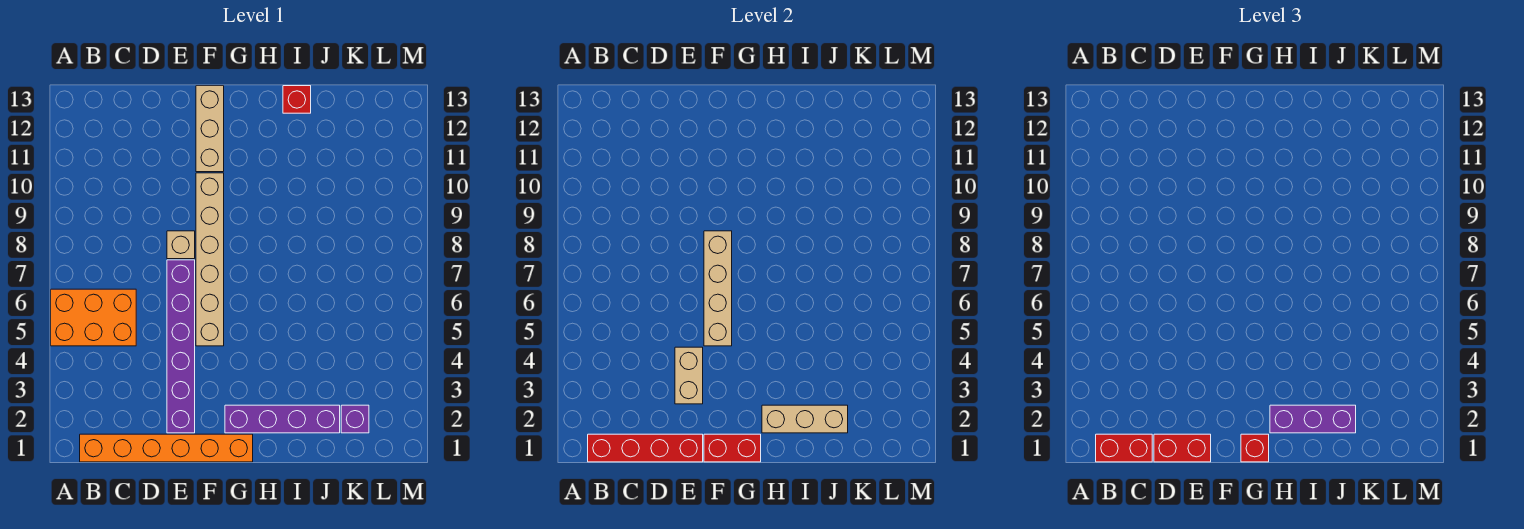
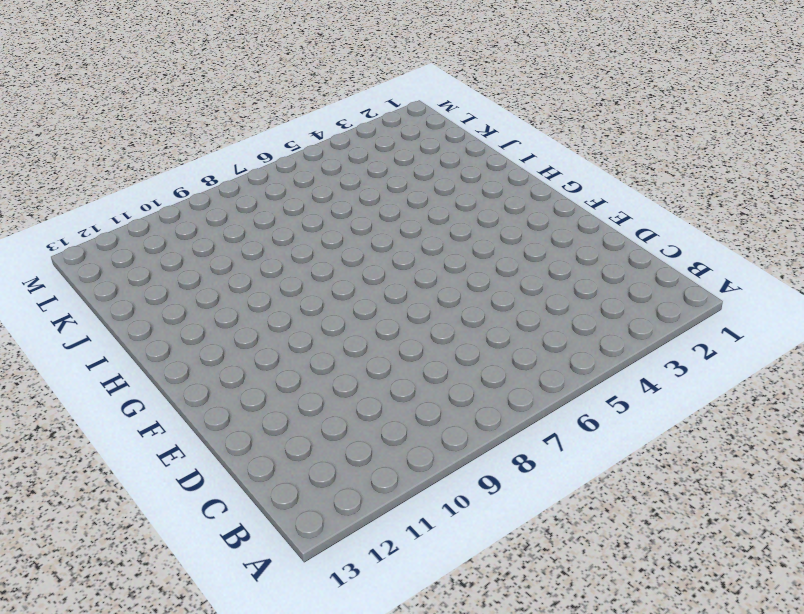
none -> orange brick A5:C6 level 1
none -> orange brick B1:G1 level 1
none -> purple brick E2:E7 level 1

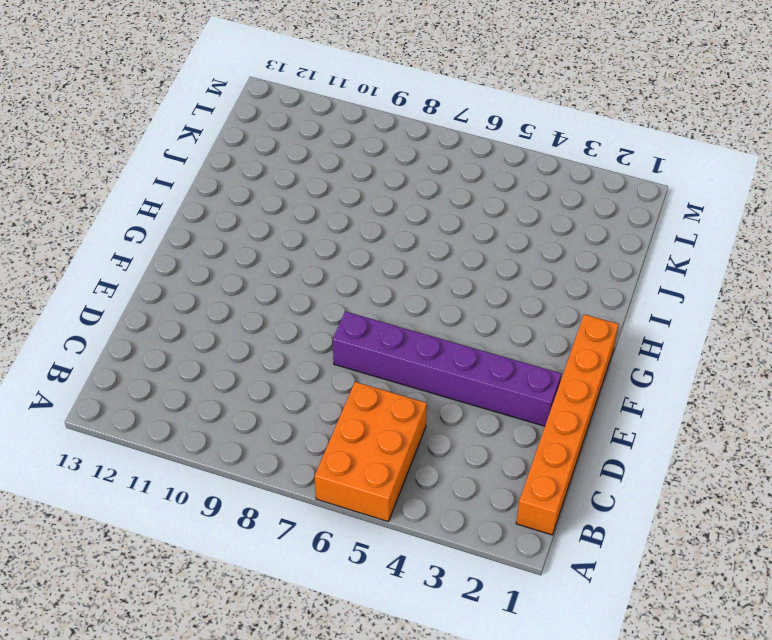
none -> tan brick E8 level 1
none -> tan brick F5:F10 level 1
none -> tan brick F11:F13 level 1

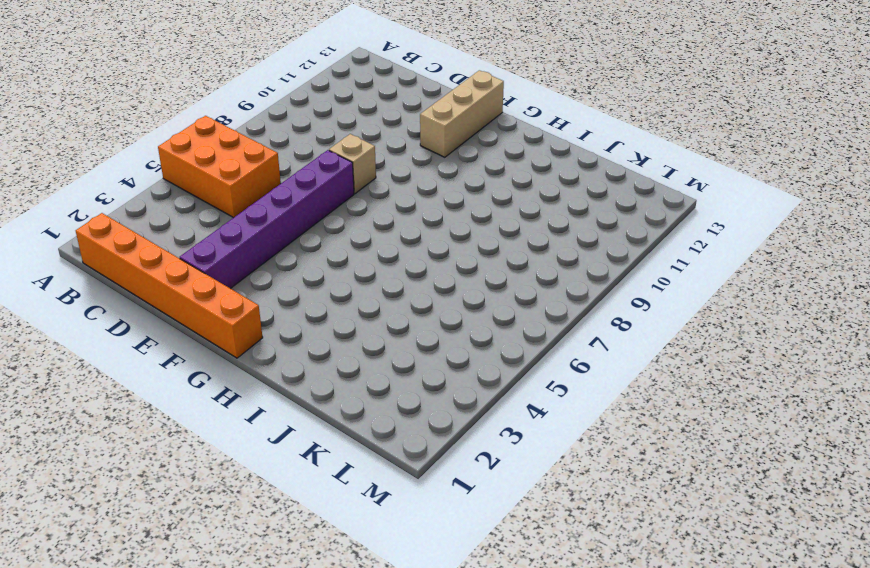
none -> tan brick F5:F10 level 1
none -> purple brick G2:J2 level 1
none -> red brick I13 level 1

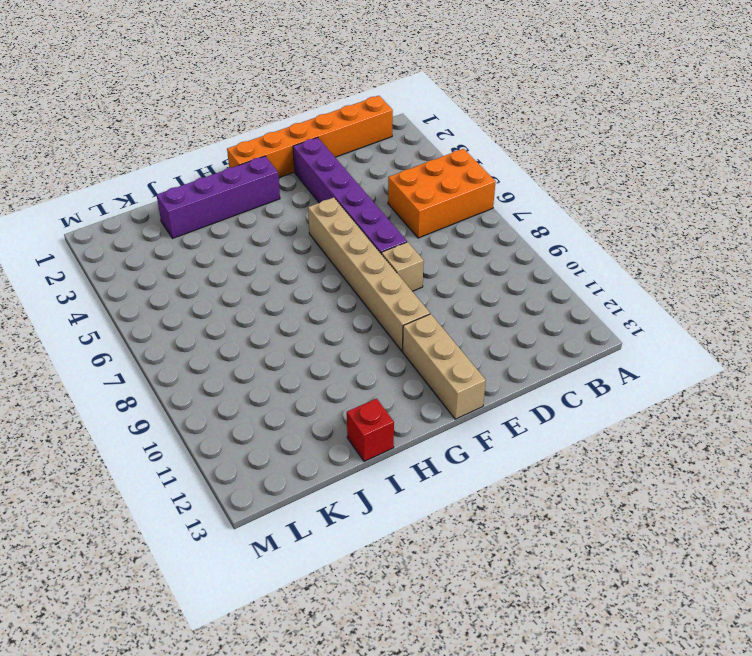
none -> purple brick K2 level 1
none -> red brick B1:E1 level 2
none -> tan brick E3:E4 level 2

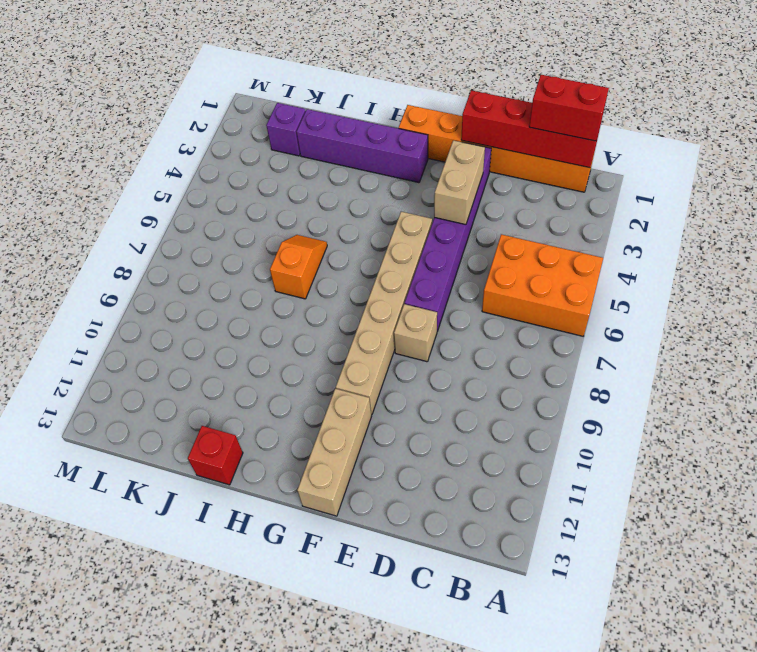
orange slope I6:I7 level 1 top 7 -> none
none -> red brick F1:G1 level 2
none -> tan brick F5:F8 level 2
none -> tan brick H2:J2 level 2

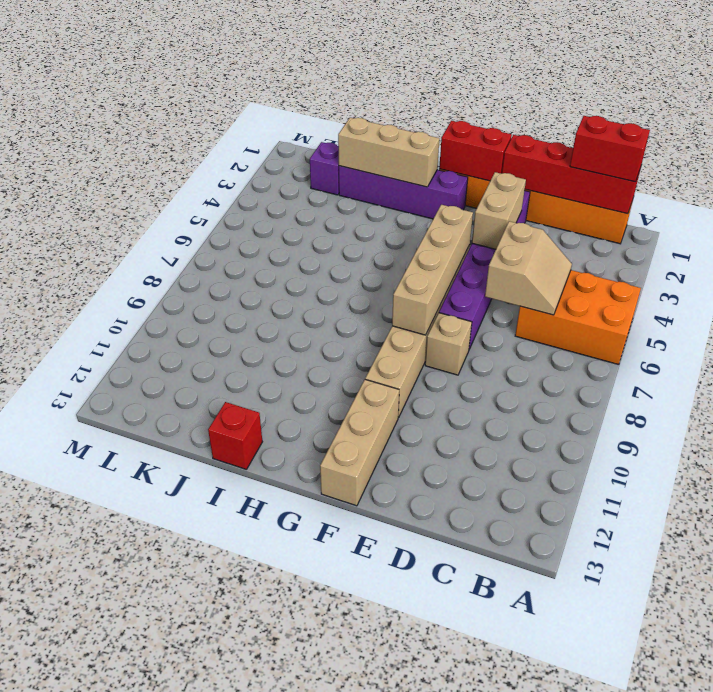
tan slope C5:D6 level 2 top D -> none
none -> red brick D1:E1 level 3
none -> red brick G1 level 3
none -> purple brick H2:J2 level 3

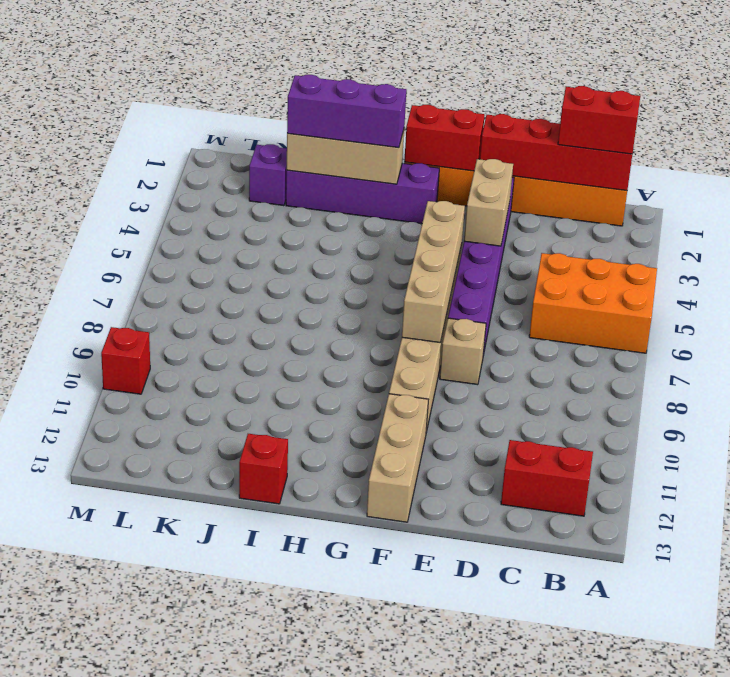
red brick B12:C12 level 1 -> red brick D1:E1 level 3
red brick M10 level 1 -> red brick G1 level 3

